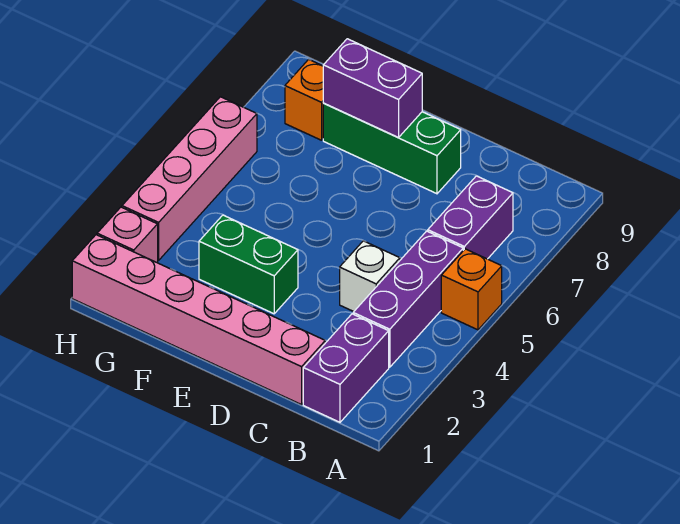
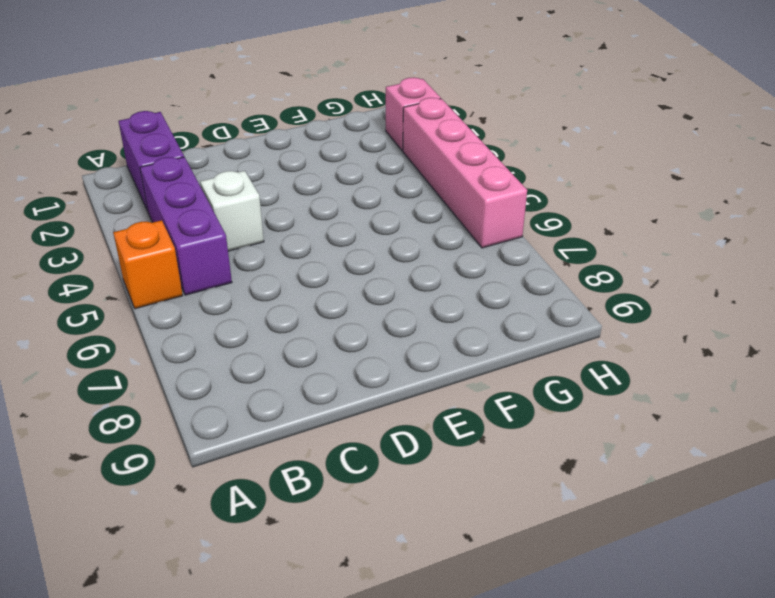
none -> purple brick B6:B7 level 1
none -> pink brick C1:H1 level 1
none -> green brick D8:F8 level 1

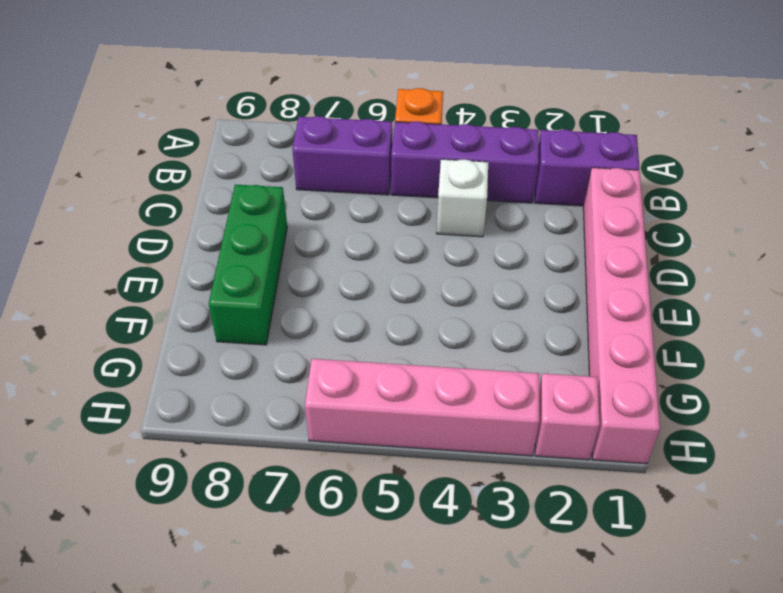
none -> green brick E3:F3 level 1
none -> orange brick G8 level 1
none -> purple brick E8:F8 level 2

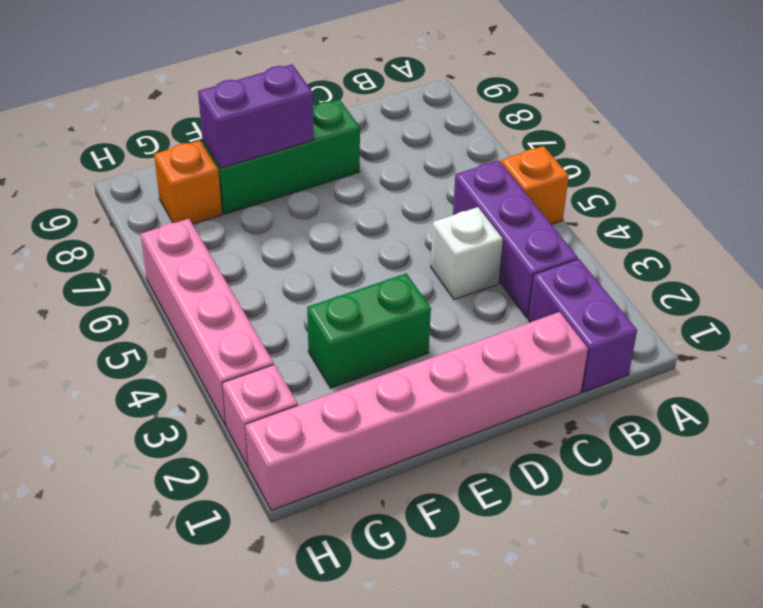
none -> purple brick B6:B7 level 1

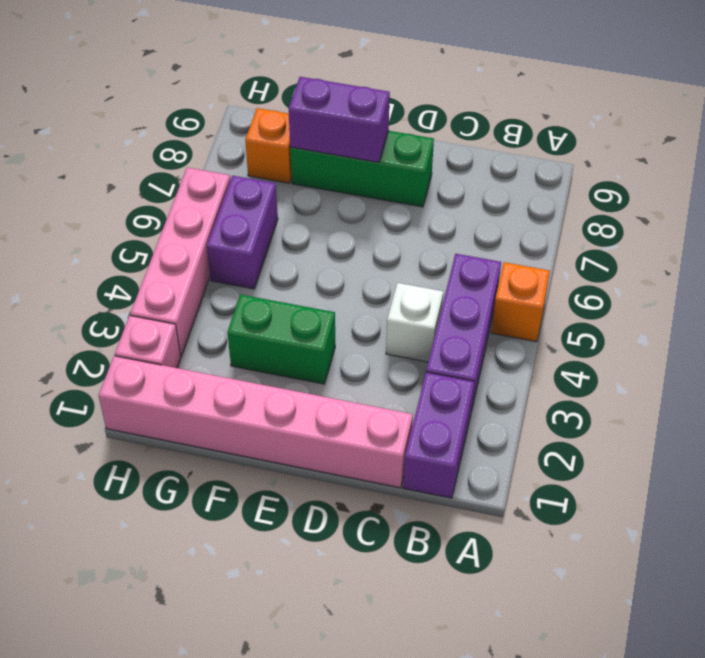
purple brick G5:G6 level 1 -> purple brick B6:B7 level 1

